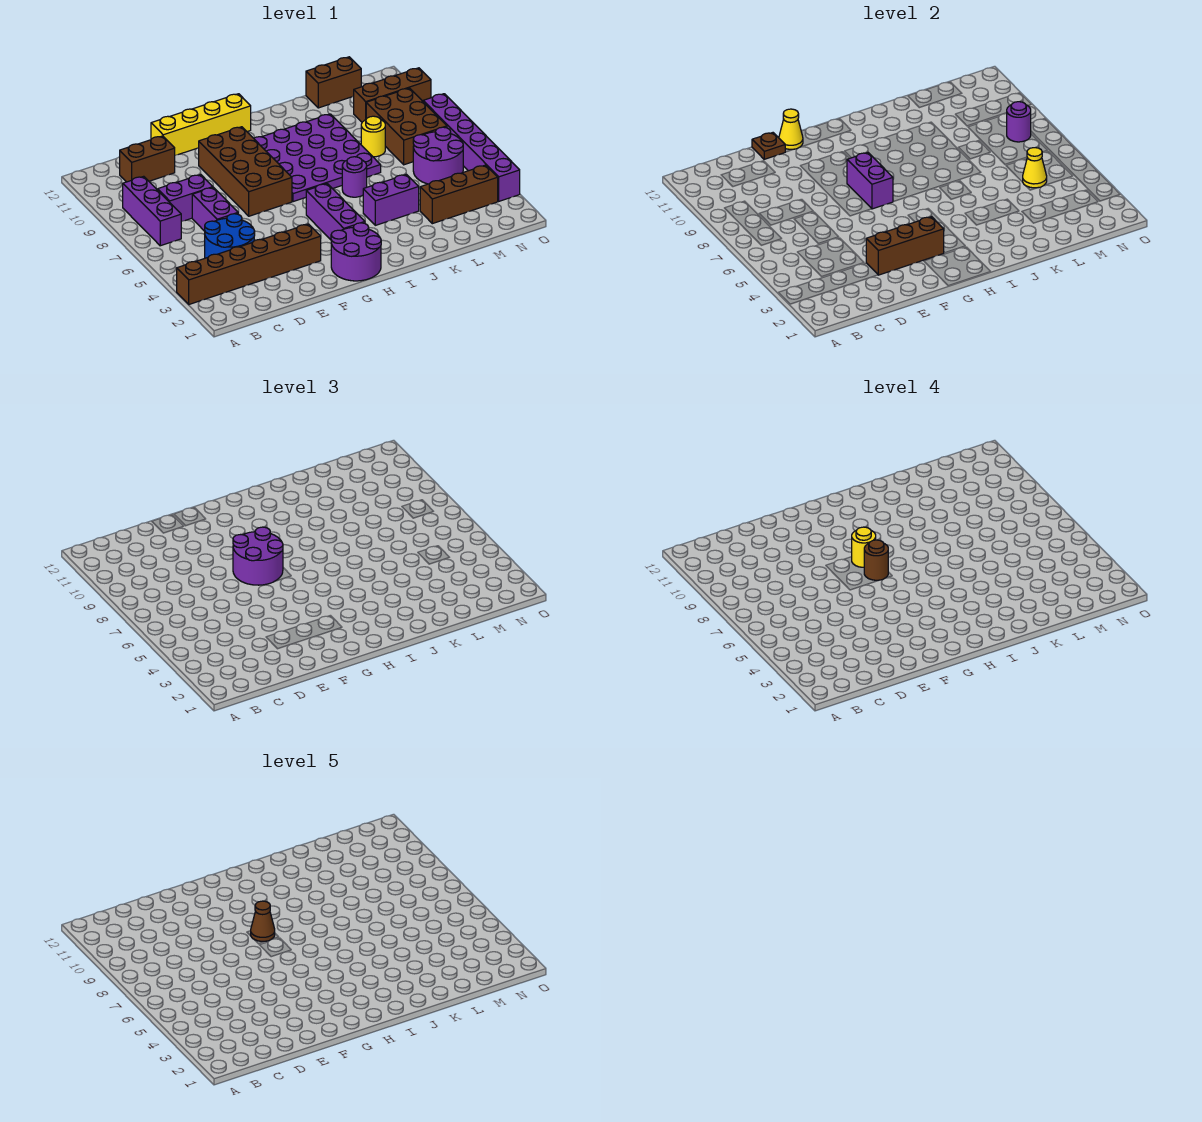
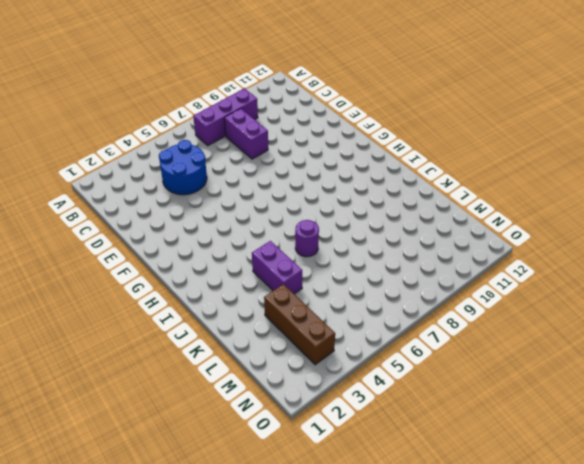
none -> brown brick A3:F3 level 1
none -> brown brick C11:D11 level 1
none -> purple brick D6:D7 level 1
none -> yellow brick E12:H12 level 1

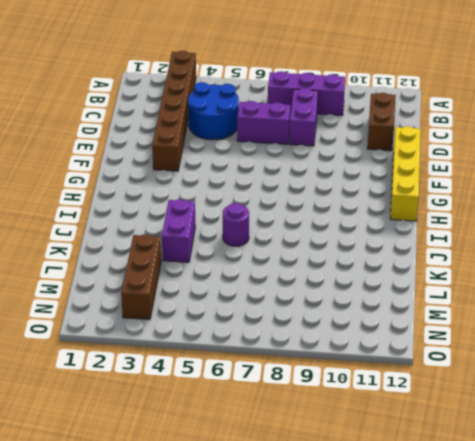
none -> brown brick F7:G10 level 1
none -> purple round brick G1:H2 level 1
none -> purple brick H3:H5 level 1
none -> purple plate H7:K10 level 1

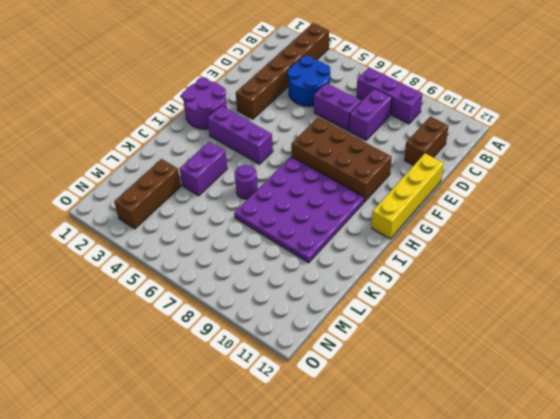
none -> yellow round brick L8 level 1
none -> brown brick L12:M12 level 1
none -> purple round brick M5:N6 level 1
none -> brown brick M7:N9 level 1

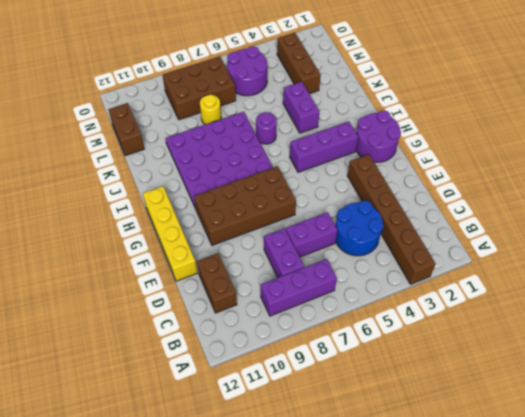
none -> brown brick M10:O10 level 1
none -> purple brick O3:O8 level 1
none -> brown brick E3:G3 level 2
none -> brown plate E12 level 2

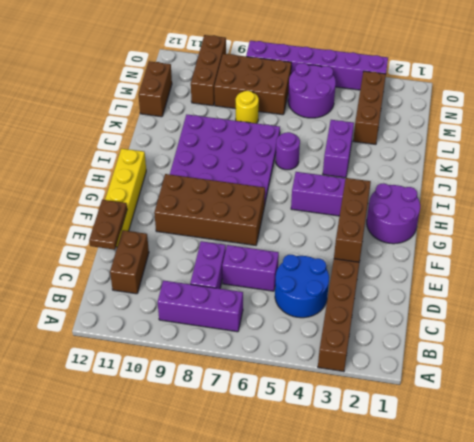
brown plate D12:E12 level 2 -> brown plate E12 level 2
none -> yellow cone F12 level 2
none -> purple brick G7:G8 level 2
none -> yellow cone M5 level 2
none -> purple round brick N8 level 2

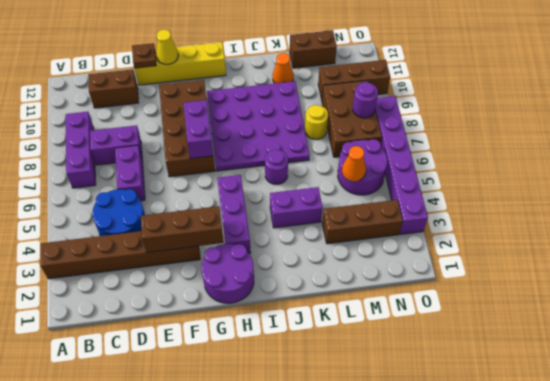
orange cone K11 level 1 -> none
orange cone M5 level 2 -> yellow cone M5 level 2
none -> purple round brick F7:G8 level 3
none -> brown round brick G7 level 4
none -> yellow round brick G8 level 4
none -> brown cone G8 level 5

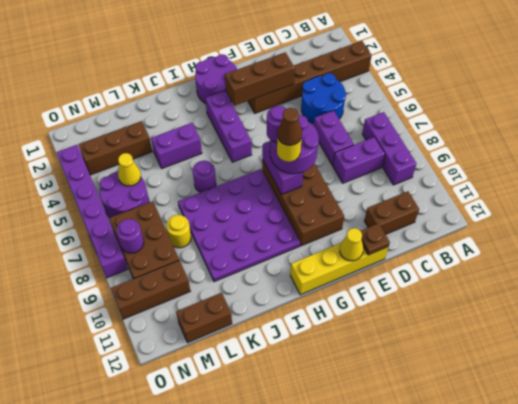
purple round brick G7 level 4 -> brown round brick G7 level 4

